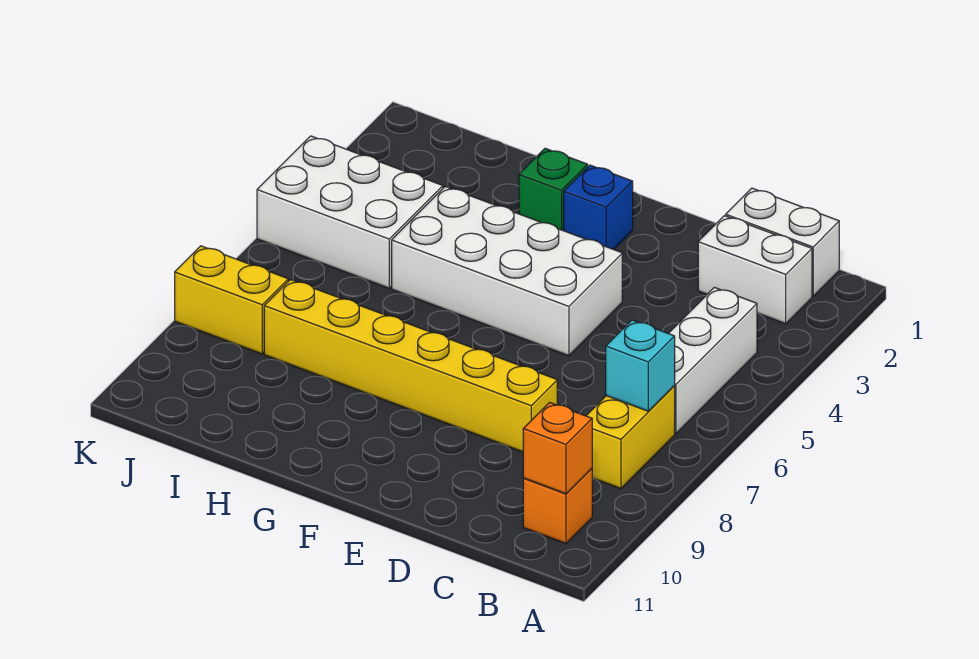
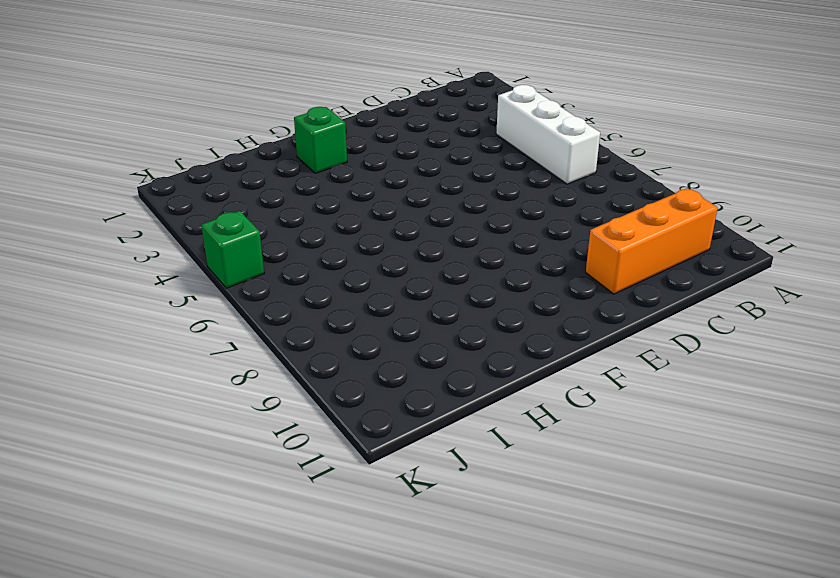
orange brick B10:D10 level 1 -> orange brick B10 level 1
green brick K5 level 1 -> white brick I4:K5 level 1
none -> white brick B1:C1 level 1
none -> white brick B2:C2 level 1
none -> yellow brick B7:B8 level 1

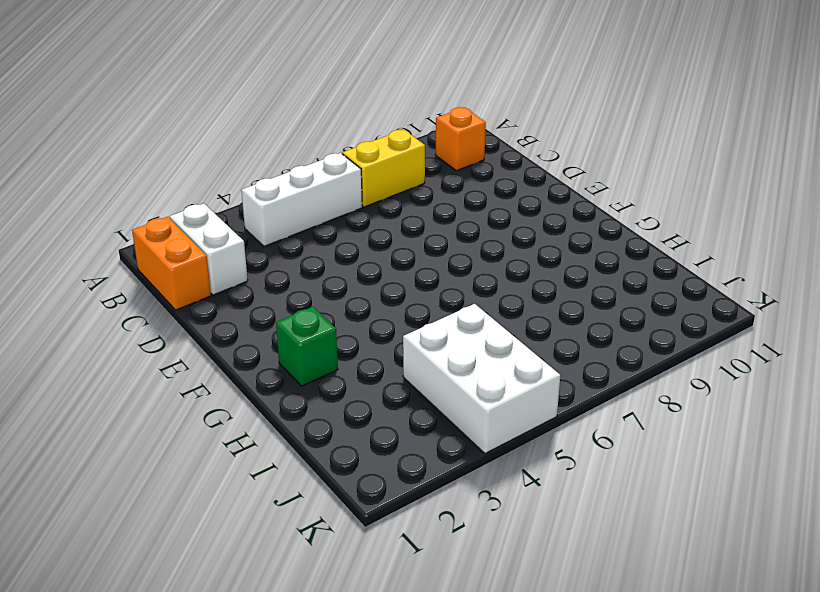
orange brick B1:C1 level 1 -> white brick B1:C1 level 1
none -> yellow brick D8:I8 level 1
none -> white brick E4:H5 level 1
none -> blue brick F2 level 1

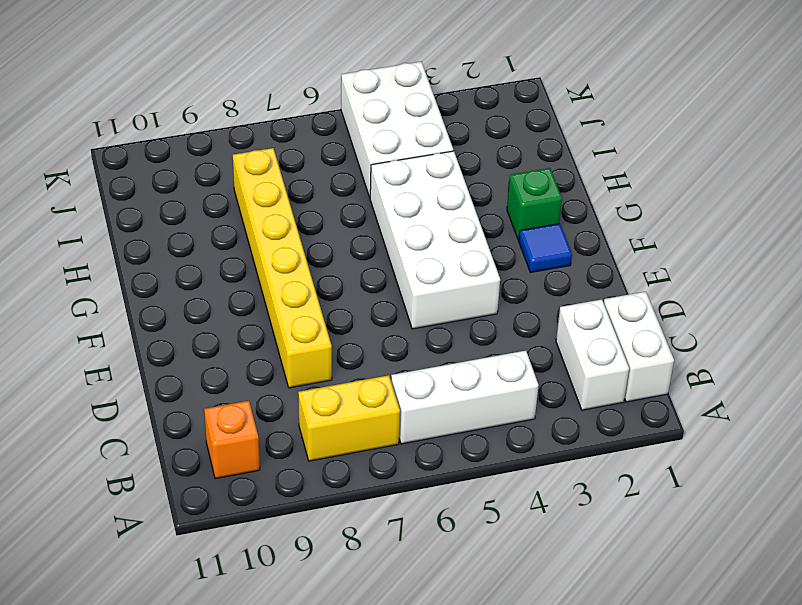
blue tile F2 level 1 -> blue brick F2 level 1
none -> yellow brick J8:K8 level 1
none -> cyan brick B7 level 2
none -> orange brick B10 level 2

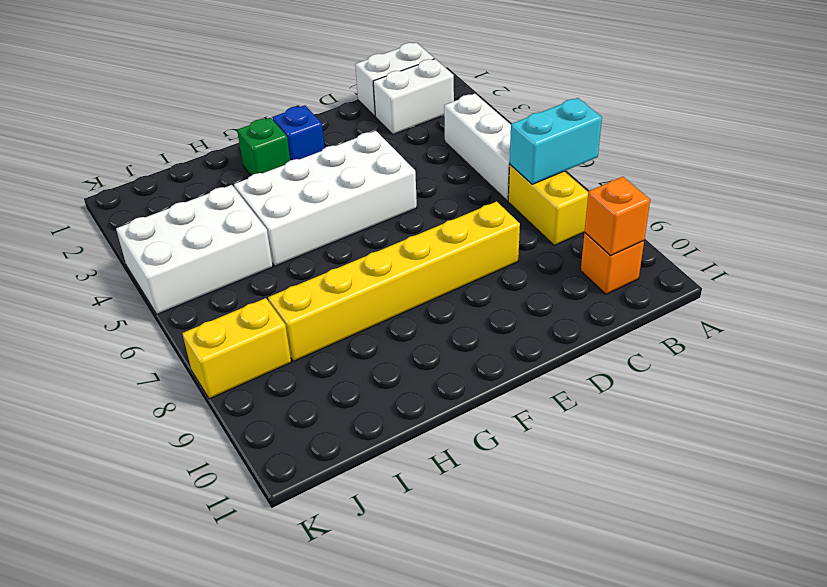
cyan brick A7:B7 level 2 -> cyan brick B7 level 2

